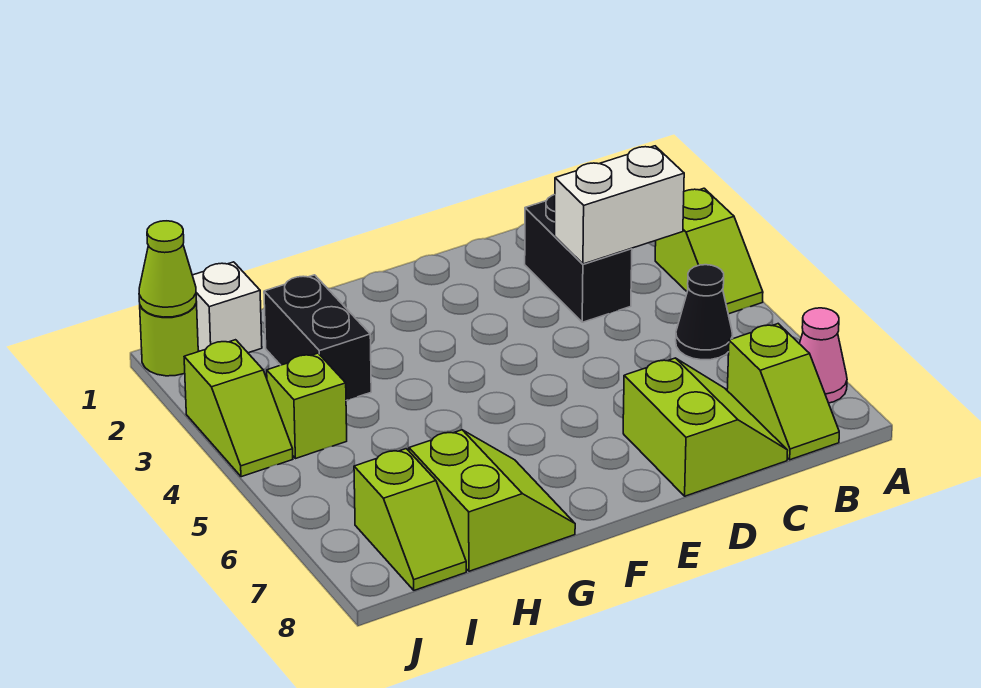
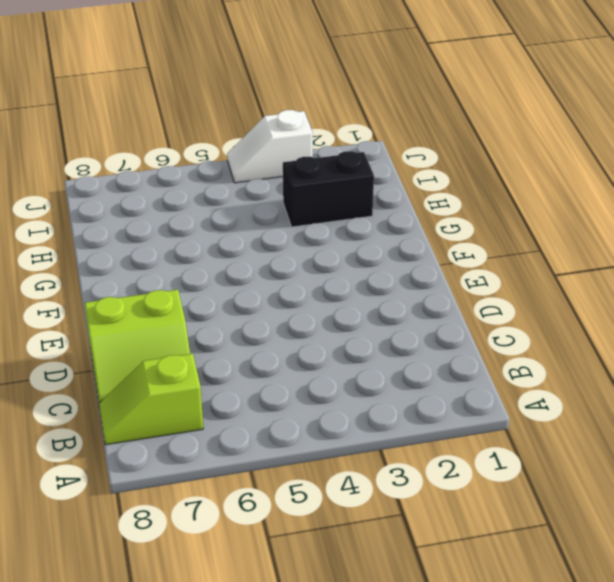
white slope J3:J4 level 1 top 3 -> lime slope J3:J4 level 1 top 3
none -> lime slope A3:A4 level 1 top 3
none -> pink cone A7 level 1
none -> black cone B5 level 1

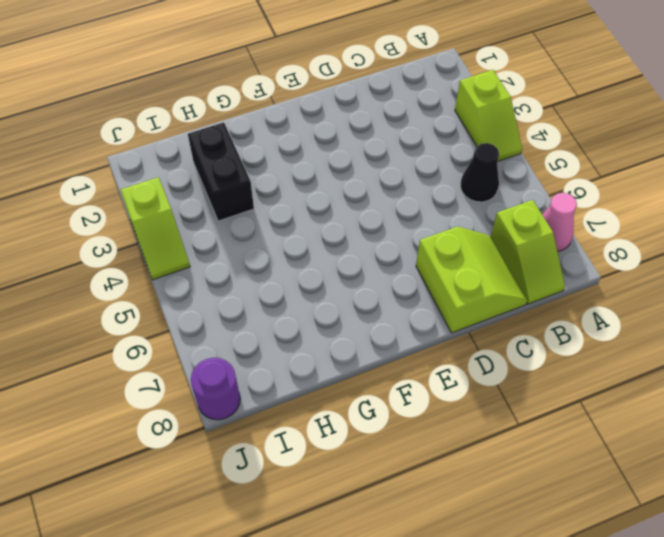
purple round brick J8 level 1 -> none
none -> black brick C2:C3 level 1
none -> lime slope G7:H8 level 1 top H
none -> white brick I1 level 1

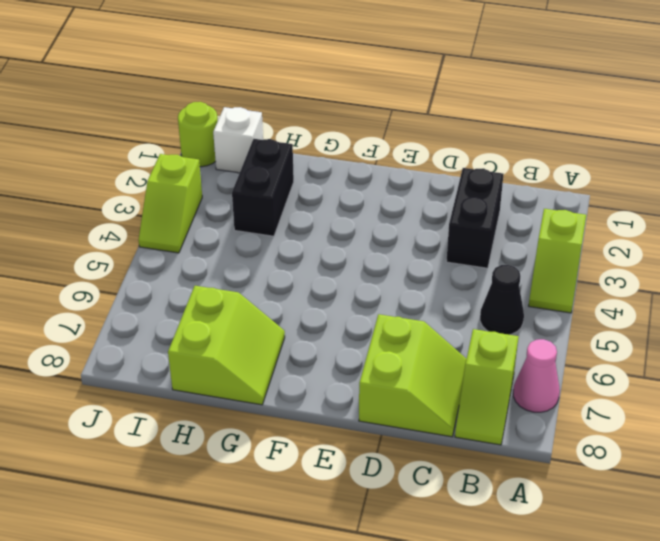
none -> lime brick I4 level 1
none -> lime slope I7:I8 level 1 top 7
none -> white brick B3:C3 level 2

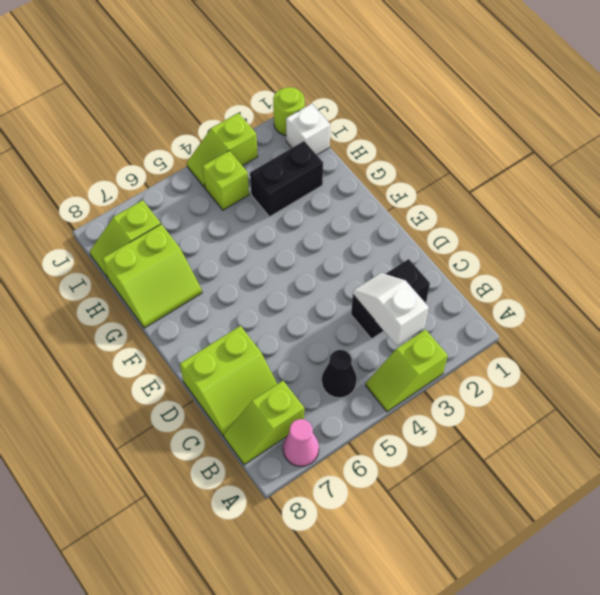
white slope B3:C3 level 2 top B -> white brick B3:C3 level 2
none -> lime cone J1 level 2

